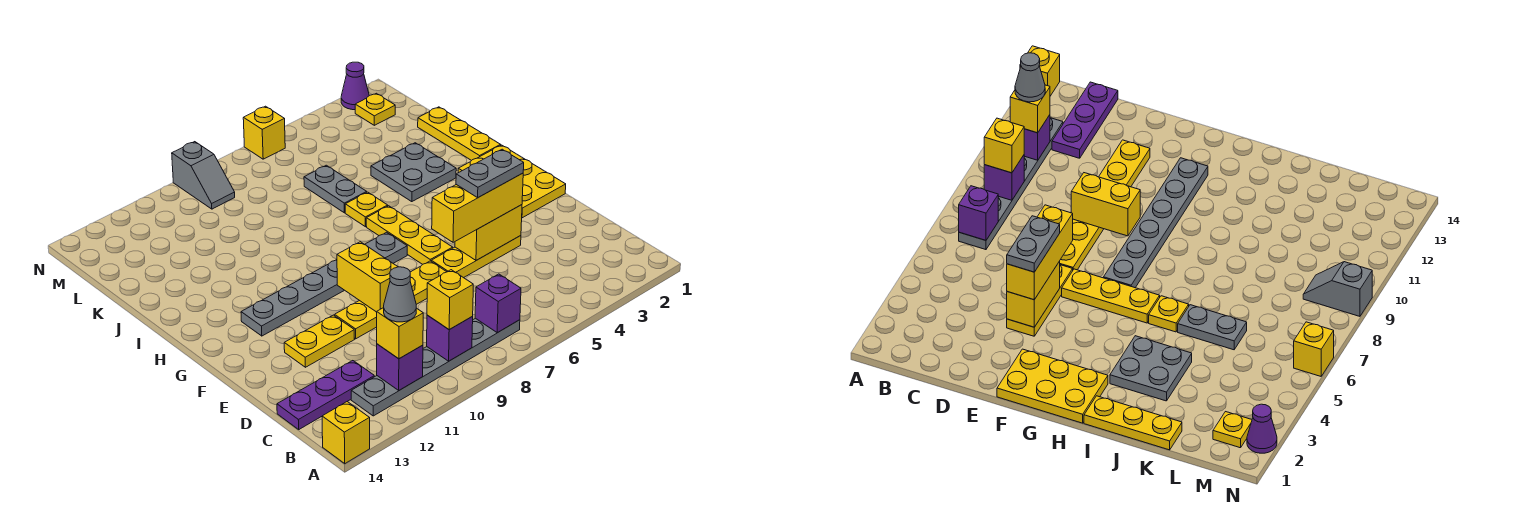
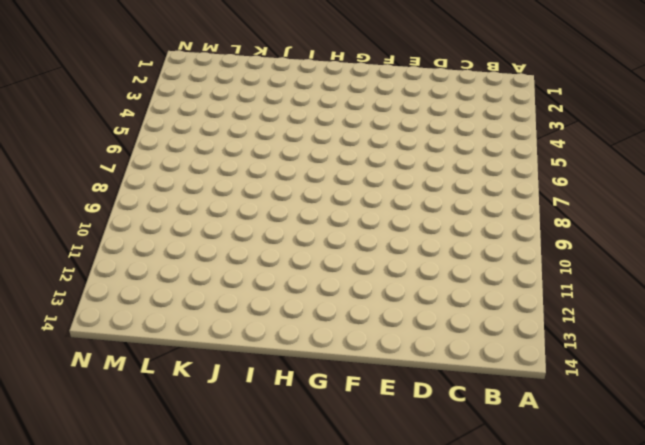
none -> yellow brick A14 level 1
none -> grey plate B7:B12 level 1
none -> purple plate C12:C14 level 1

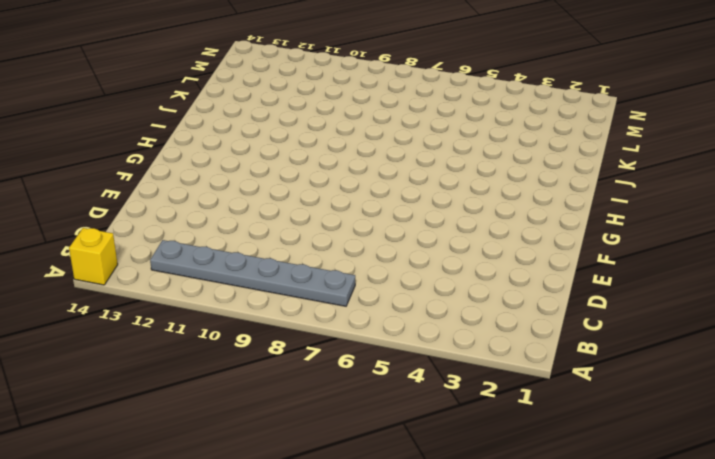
none -> purple plate C12:C14 level 1
none -> yellow plate E4:E6 level 1
none -> yellow plate E7:E10 level 1

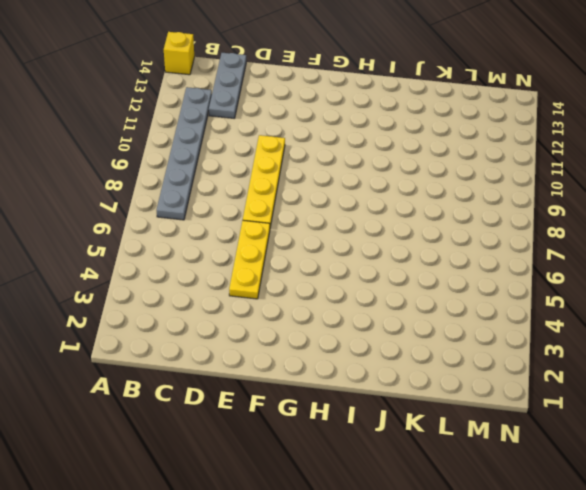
grey plate C12:C14 level 1 -> purple plate C12:C14 level 1
none -> yellow plate E11:E12 level 1
none -> yellow plate F1:H2 level 1
none -> yellow plate F6:H6 level 1

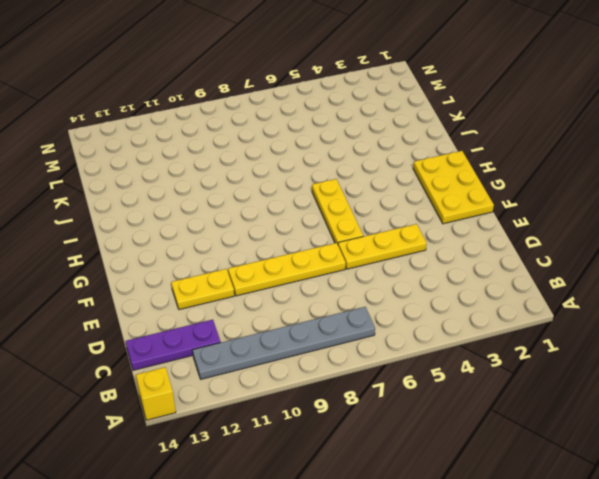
none -> grey plate G7:G12 level 1
none -> yellow plate I1:K1 level 1
none -> grey plate I3:J4 level 1

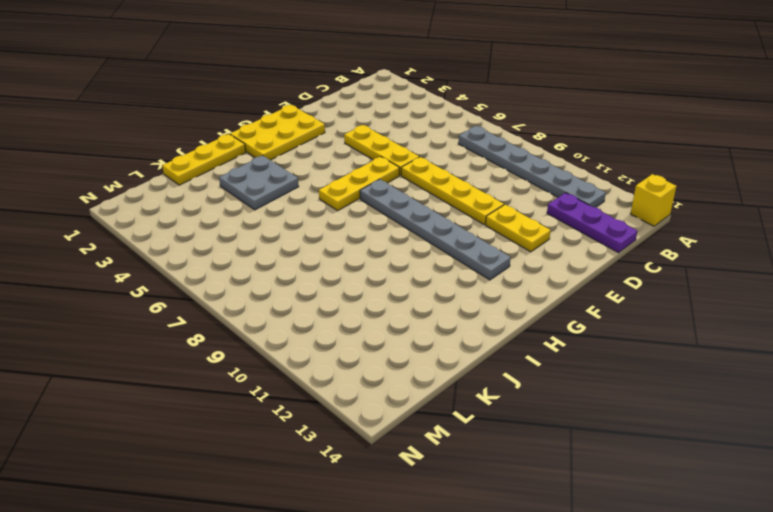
none -> yellow plate I6 level 1
none -> grey plate J6:K6 level 1
none -> yellow plate M2 level 1

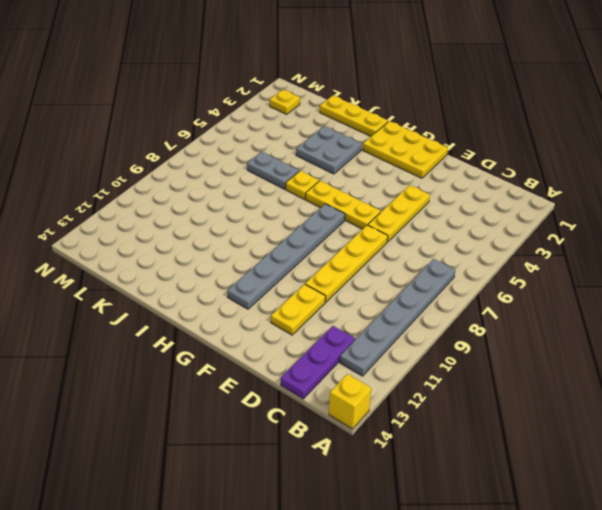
none -> grey slope M9:N9 level 1 top N
none -> purple cone N2 level 1
none -> yellow brick N6 level 1

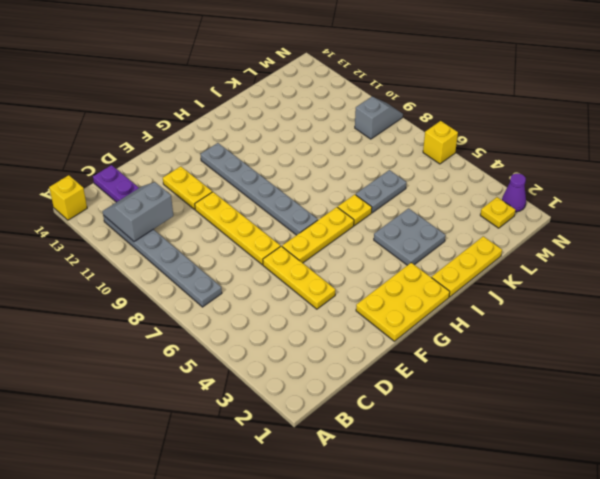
grey slope B11:C12 level 2 top 11 -> purple brick B11 level 2
grey slope M9:N9 level 1 top M -> grey slope M9:N9 level 1 top N
none -> purple brick B7 level 2
none -> purple brick B9 level 2
none -> yellow brick E4:E5 level 2

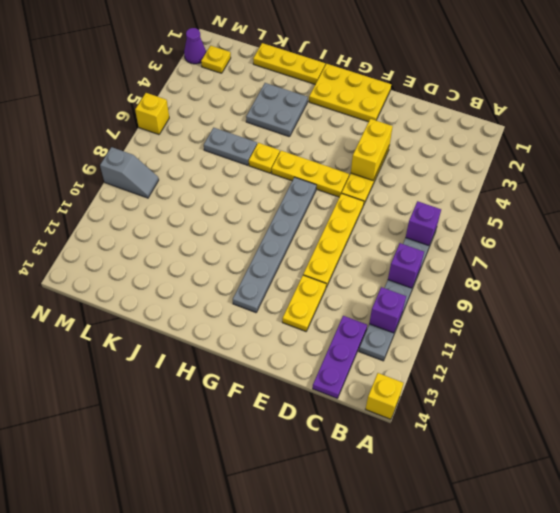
none -> yellow brick E9:F9 level 2
none -> yellow brick B9 level 3
none -> yellow brick B11 level 3

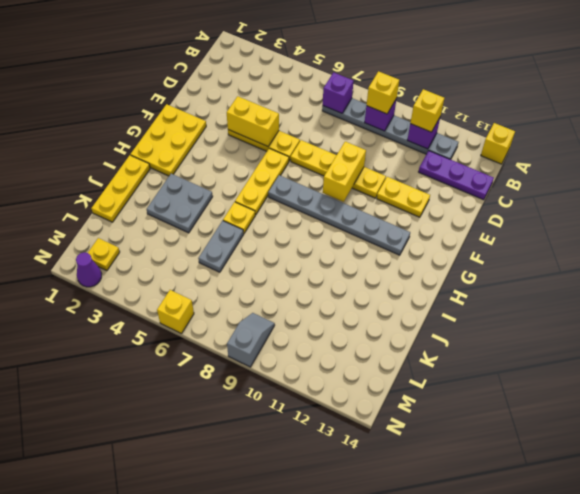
none -> yellow brick E4:E6 level 3
none -> grey cone B11 level 4
none -> grey plate E4:E5 level 4

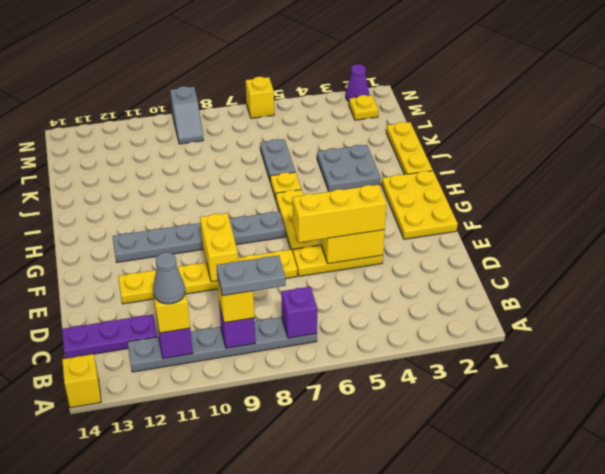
grey plate B8:B9 level 4 -> grey plate E4:E5 level 4

